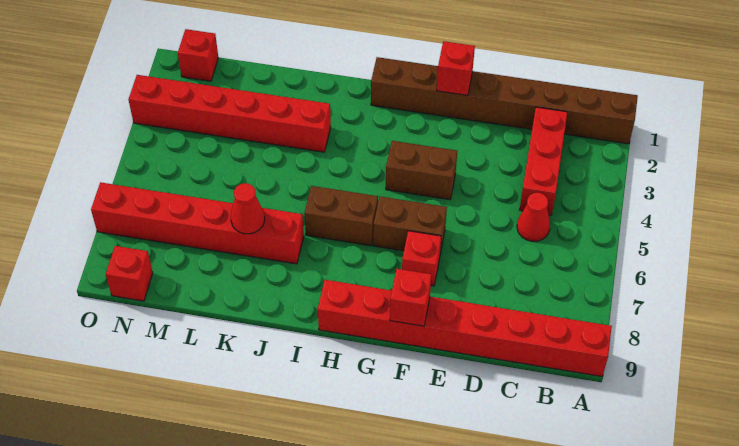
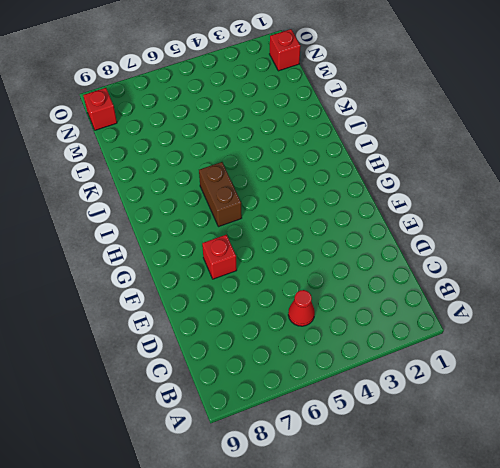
none -> brown brick A1:H1 level 1
none -> red brick A9:H9 level 1
none -> red brick C2:C4 level 1

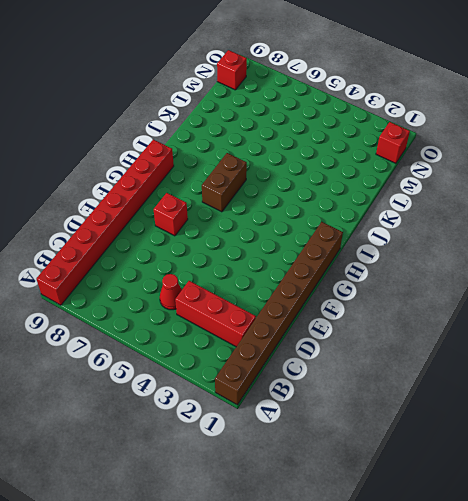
none -> brown brick F4:G4 level 1
none -> brown brick F6:G6 level 1
none -> red brick J3:O3 level 1

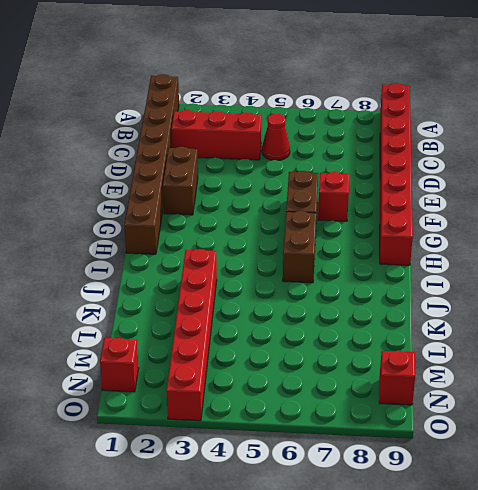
brown brick E2:F2 level 1 -> brown brick F4:G4 level 1
none -> red brick J7:O7 level 1
none -> red brick F1 level 2
none -> red brick F9 level 2

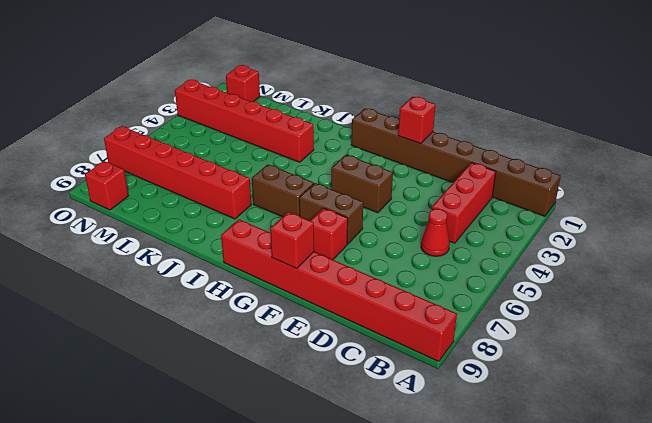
none -> red cone K7 level 2

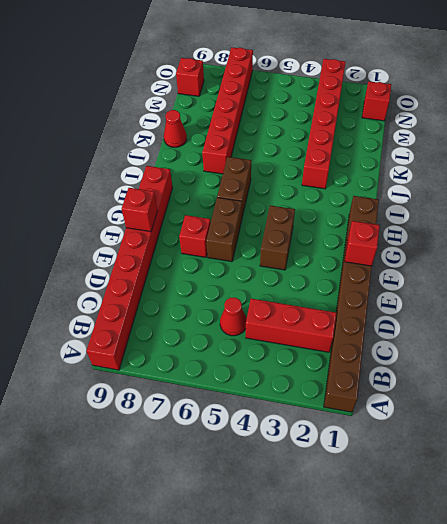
red cone K9 level 1 -> red cone K7 level 2

